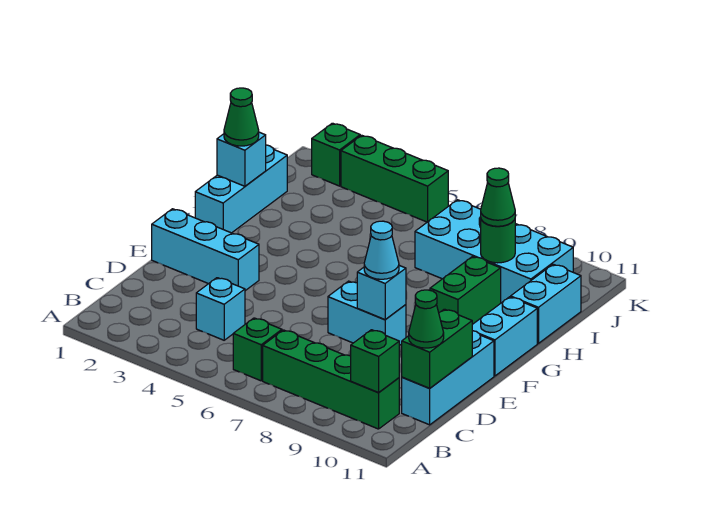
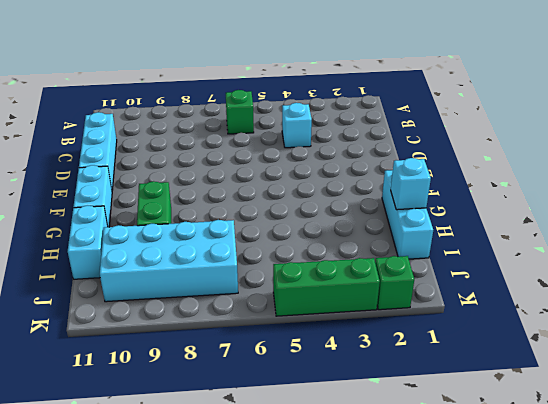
none -> green brick B7:B10 level 1
none -> cyan brick E1:E3 level 1
none -> cyan brick E7:E8 level 1

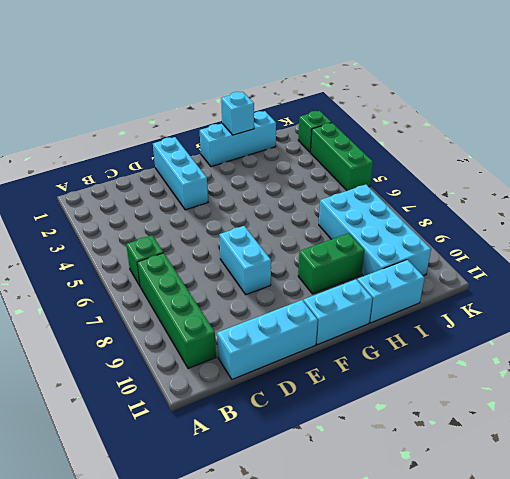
none -> cyan brick C4 level 1
none -> green brick B10 level 2
none -> green brick C11:D11 level 2

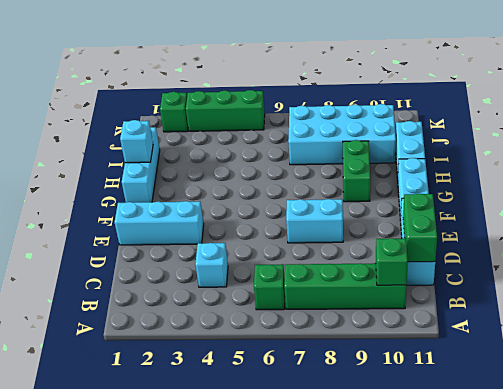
none -> cyan brick E8 level 2
none -> green round brick I9 level 2
none -> green cone C11 level 3

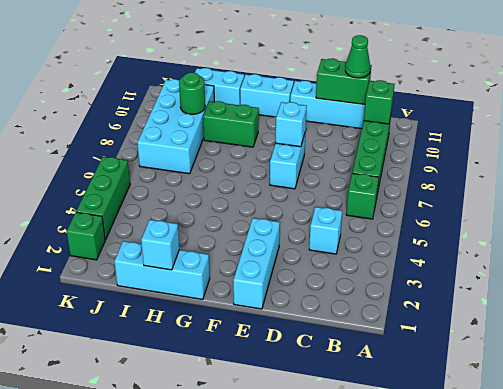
none -> cyan cone E8 level 3
none -> green cone H1 level 3
none -> green cone I9 level 3

